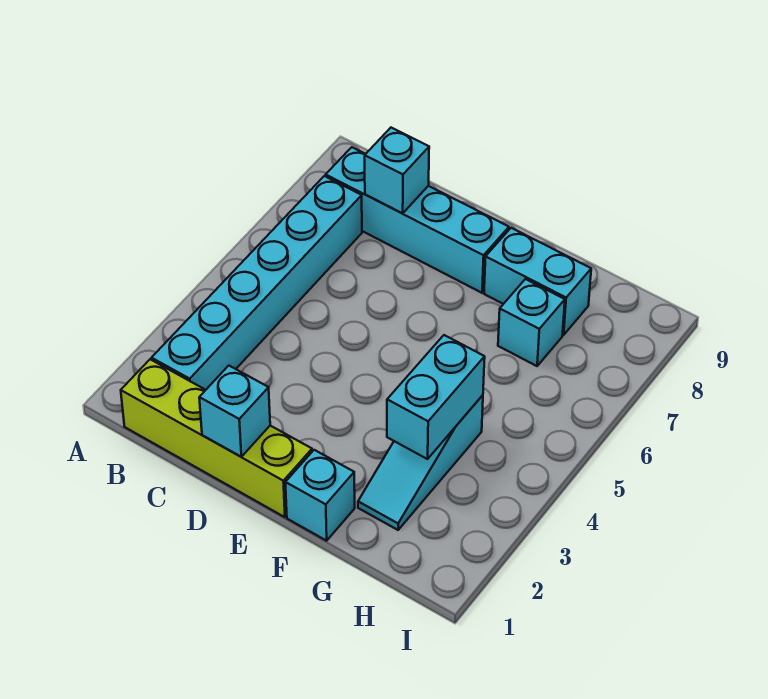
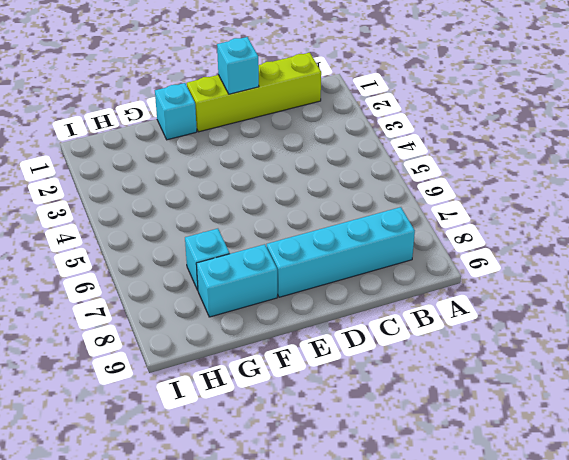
none -> cyan brick B2:B7 level 1
none -> cyan slope G2:G4 level 1 top 4

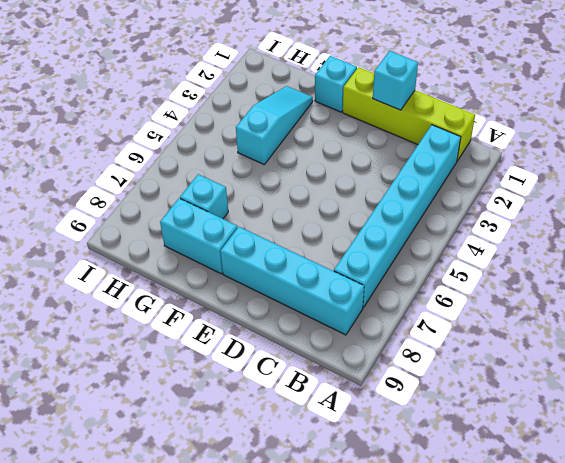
none -> cyan brick C8 level 2
none -> cyan brick G3:G4 level 2

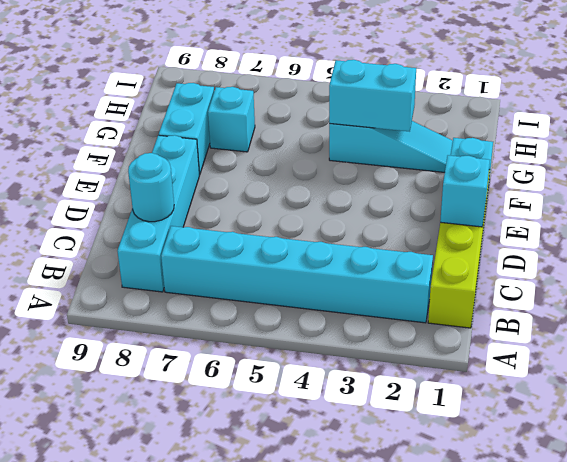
cyan round brick C8 level 2 -> cyan brick C8 level 2

